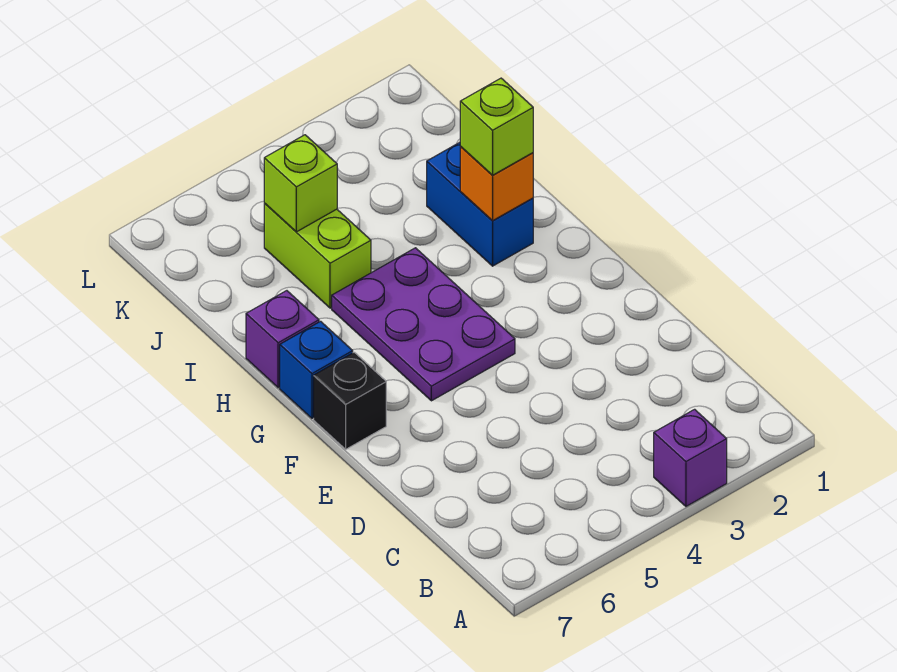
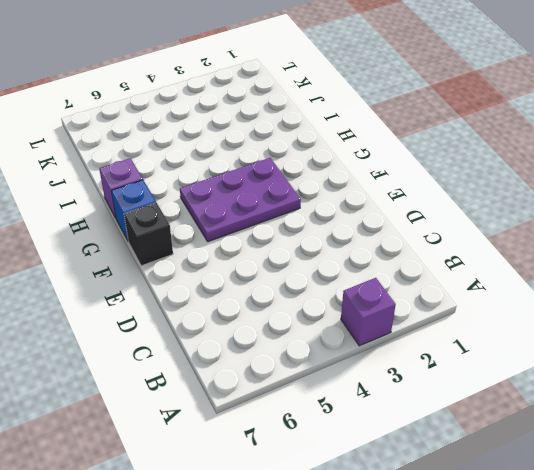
purple plate F3:G5 level 1 -> purple plate F4:H5 level 1
none -> blue brick H2:I2 level 1
none -> lime brick I5:J5 level 1

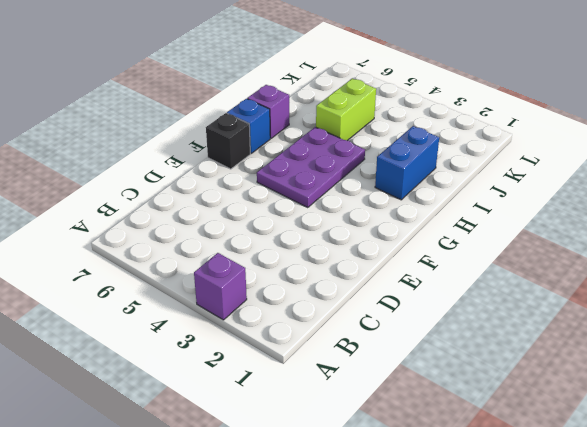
none -> orange brick H2 level 2
none -> lime brick J5 level 2

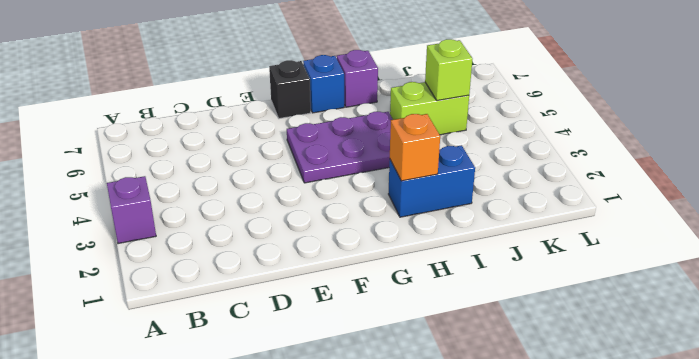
none -> lime brick H2 level 3

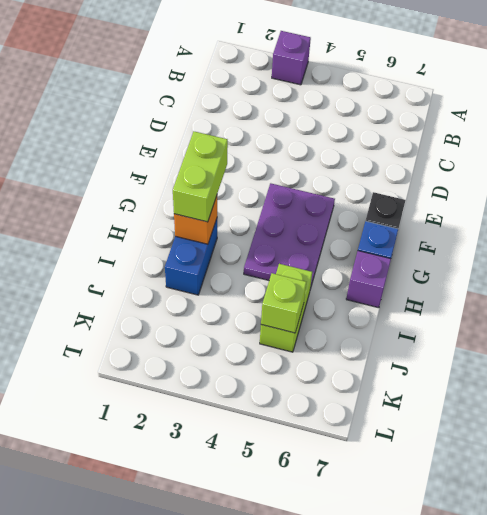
lime brick G2:H2 level 3 -> lime brick H2 level 3

